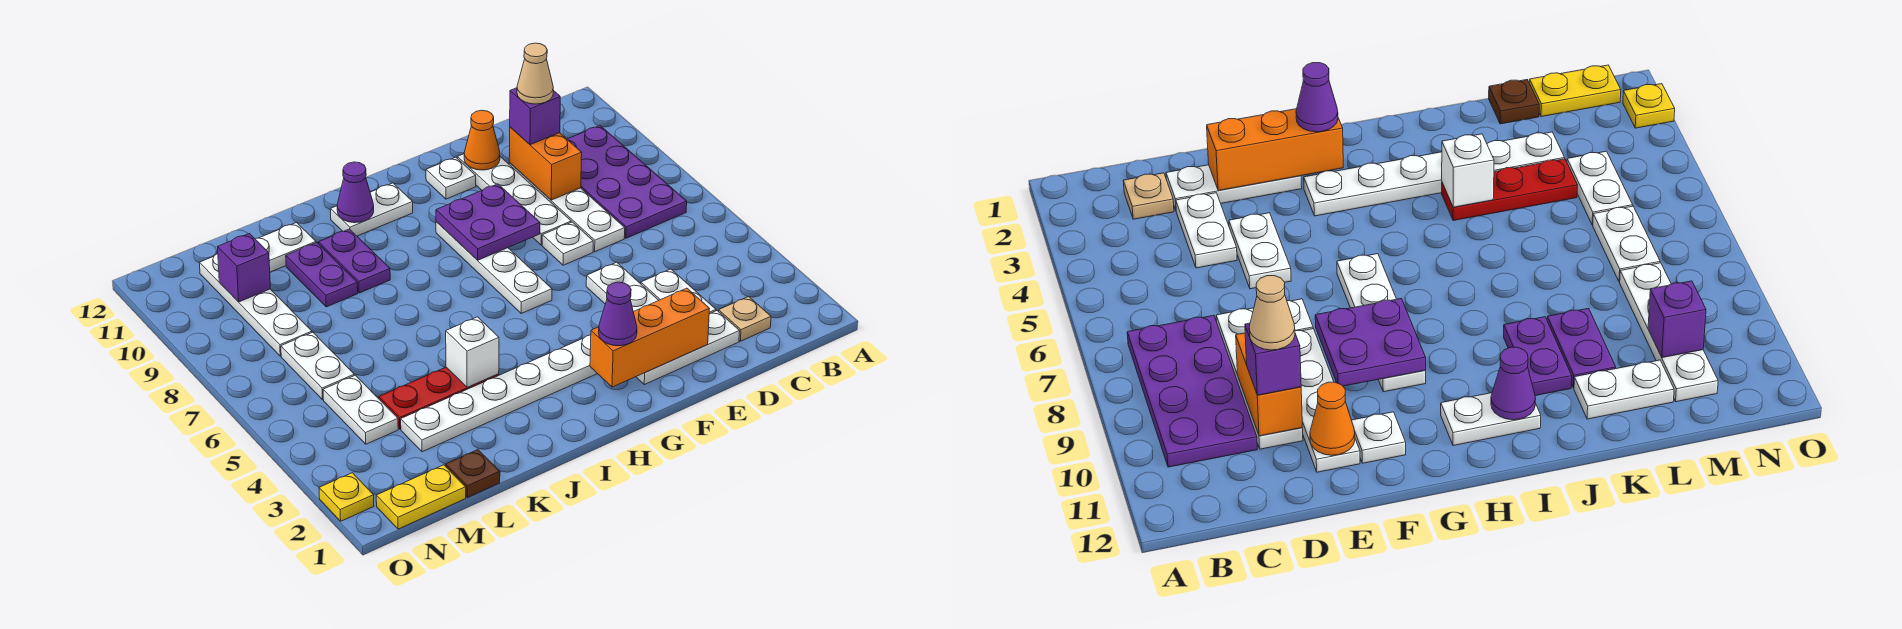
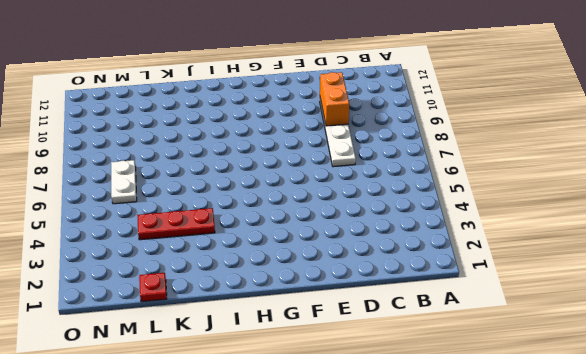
red plate L1 level 1 -> brown plate L1 level 1
none -> purple plate B7:C10 level 1
none -> tan plate C2 level 1
none -> white plate D2:F2 level 1
none -> white plate D3:D4 level 1

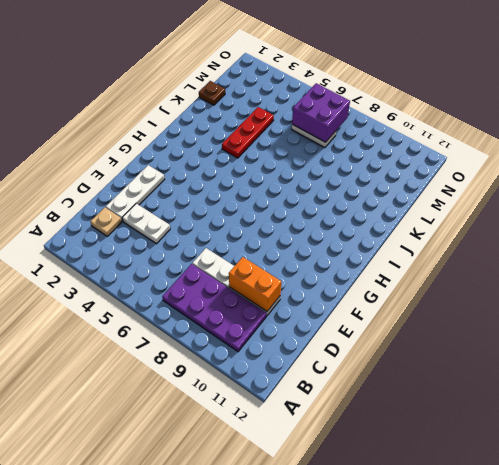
purple brick M6:N7 level 2 -> none
none -> white plate E4:E5 level 1
none -> white plate E7 level 1
none -> white plate E8:E11 level 1
none -> white plate F11 level 1

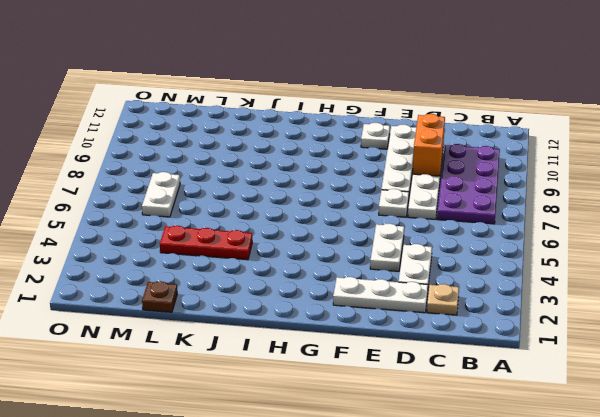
none -> white plate G3:L3 level 1
none -> white plate G6:G9 level 1
none -> white plate H11:I11 level 1
none -> purple plate J9:J10 level 1

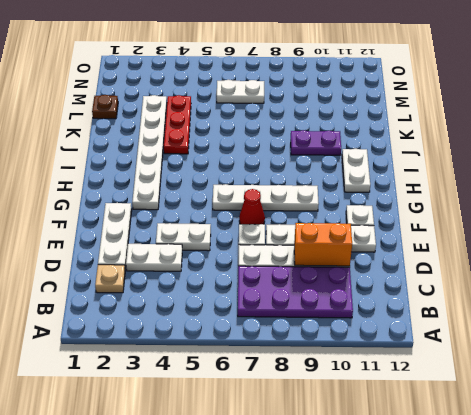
red cone F7 level 1 -> none
none -> purple plate K9:K10 level 1
none -> white plate K11:L11 level 1
none -> yellow plate M1:N1 level 1
none -> white plate M4:M5 level 1

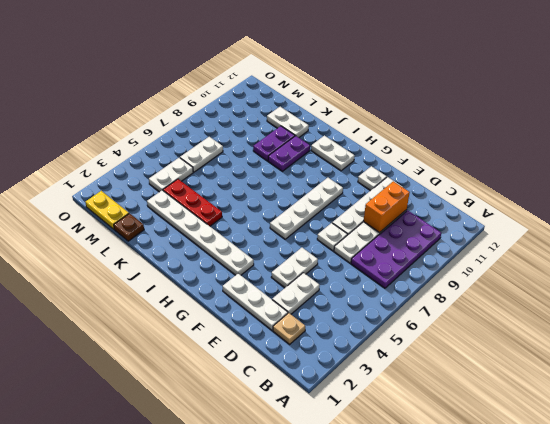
none -> white plate M8:M11 level 1
none -> yellow plate O2 level 1
none -> orange brick E2:G2 level 2
none -> orange cone E11 level 2

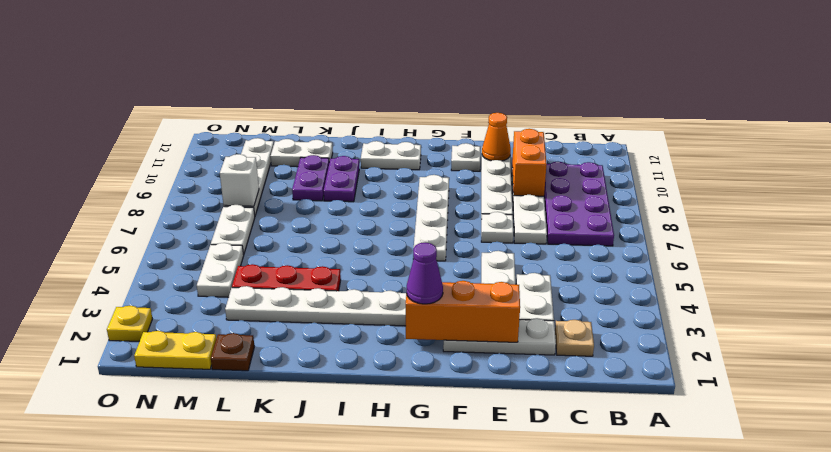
white brick M8 level 2 -> white brick J4 level 2
none -> purple plate F8:G9 level 2
none -> purple cone I11 level 2
none -> purple brick M10 level 2
none -> purple brick D10 level 3

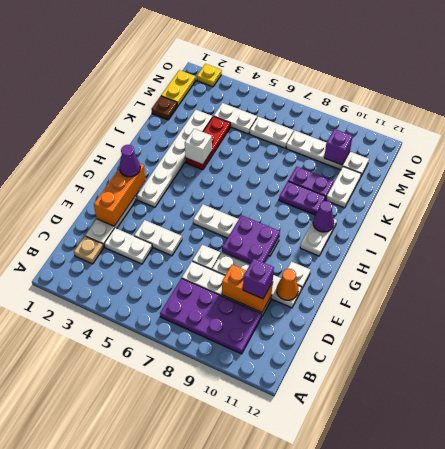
none -> tan cone D10 level 4

